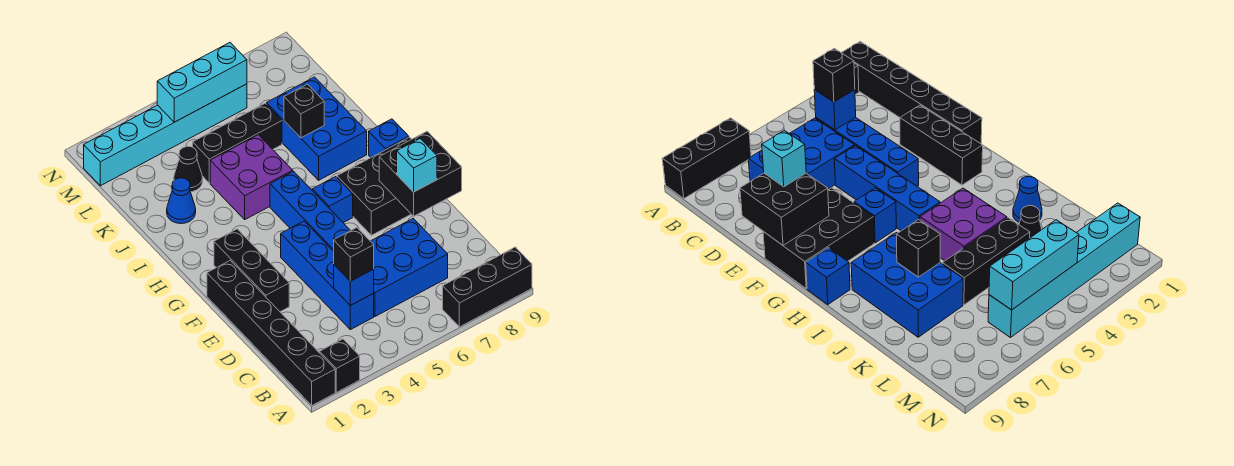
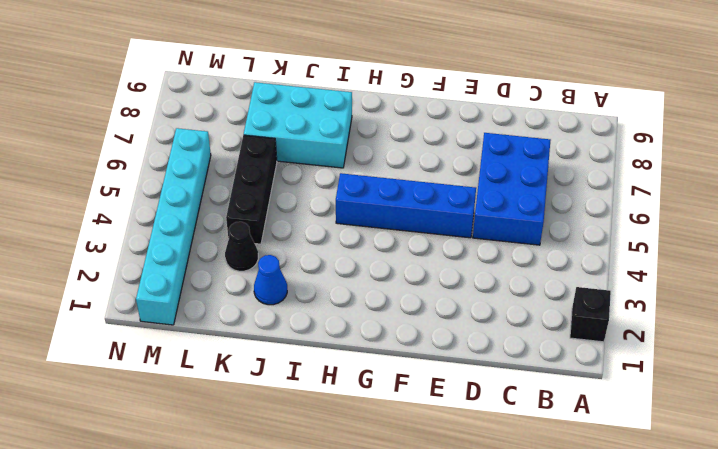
cyan brick I7:K8 level 1 -> blue brick I7:K8 level 1
none -> black brick A1:F1 level 1
none -> black brick A7:A9 level 1
none -> blue brick C4:F4 level 1

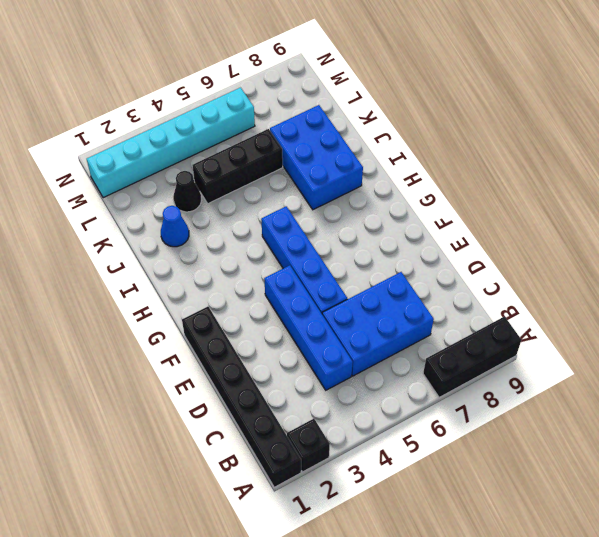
none -> black brick E2:G2 level 1
none -> black brick F7:G9 level 1
none -> blue brick G6 level 1

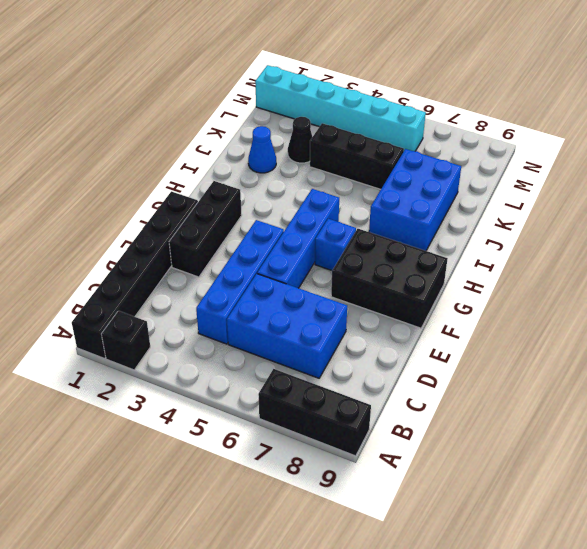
none -> blue brick H9 level 1
none -> purple brick I4:J5 level 1
none -> blue brick C4 level 2

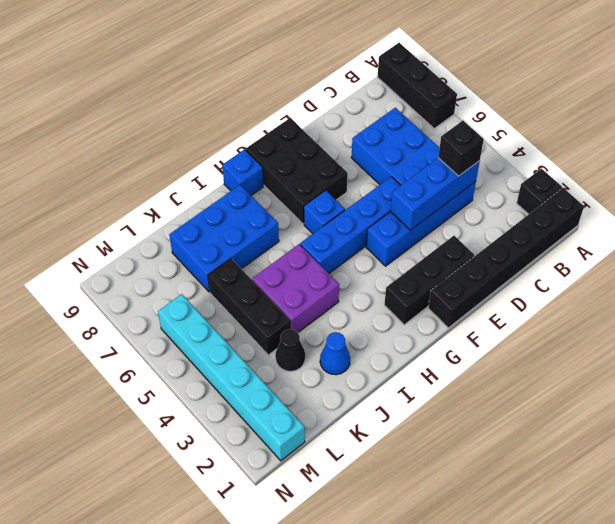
blue brick C4:E4 level 2 -> blue brick C4 level 2
none -> black brick E8:F9 level 2
none -> black brick J7 level 2
none -> cyan brick M4:M6 level 2

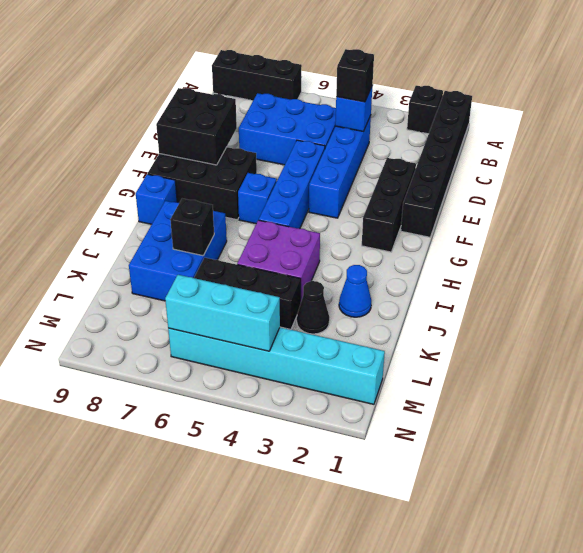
none -> cyan brick E8 level 3

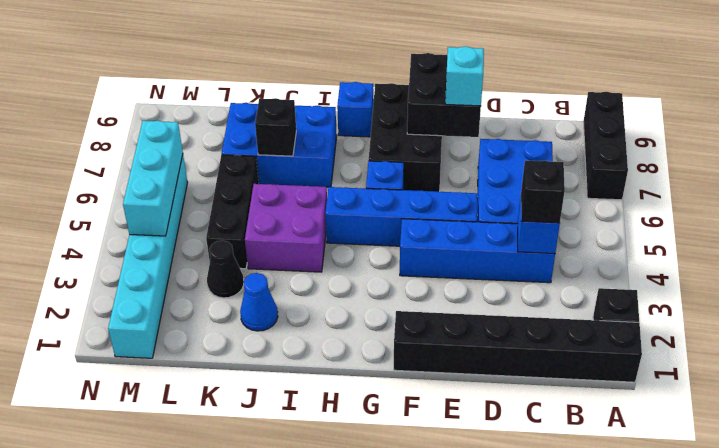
none -> black brick E2:G2 level 1

